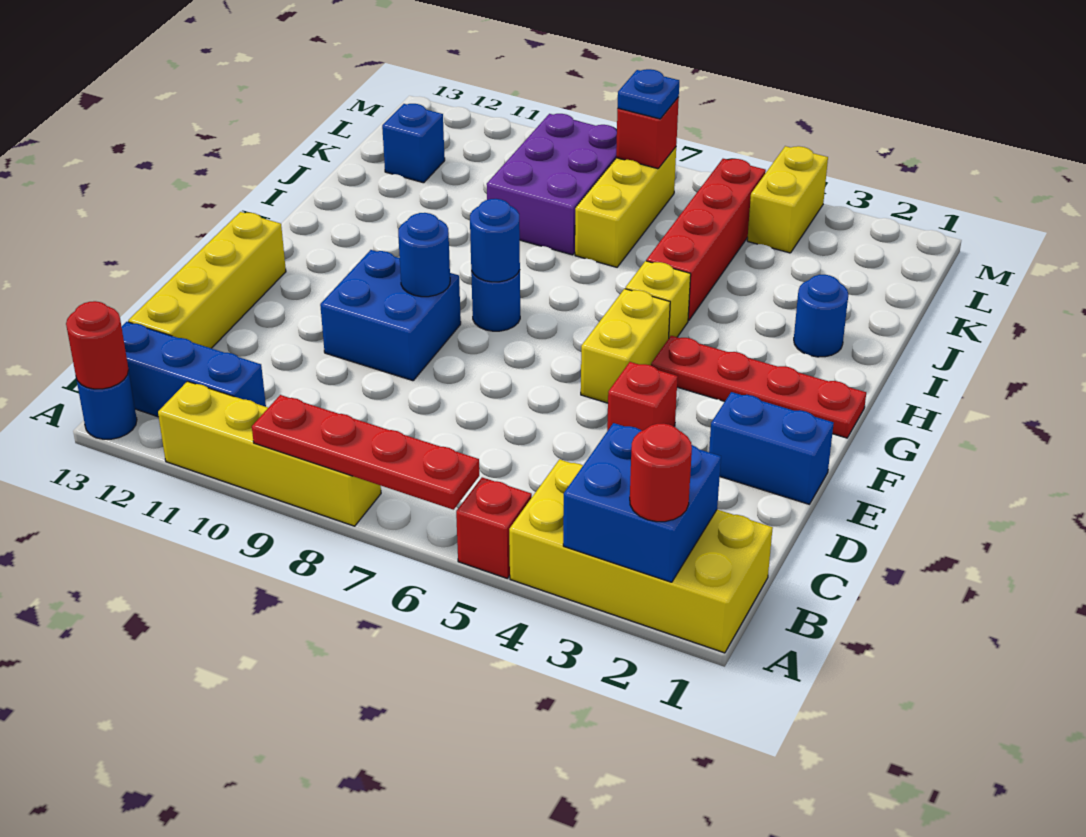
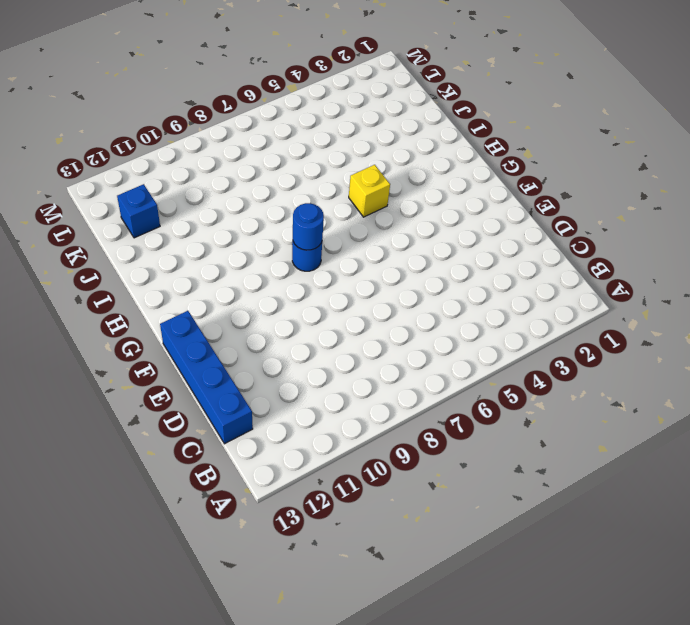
blue brick C13:F13 level 1 -> yellow brick C13:F13 level 1
none -> yellow brick A1:B4 level 1
none -> red brick A5 level 1
none -> yellow brick A8:A11 level 1

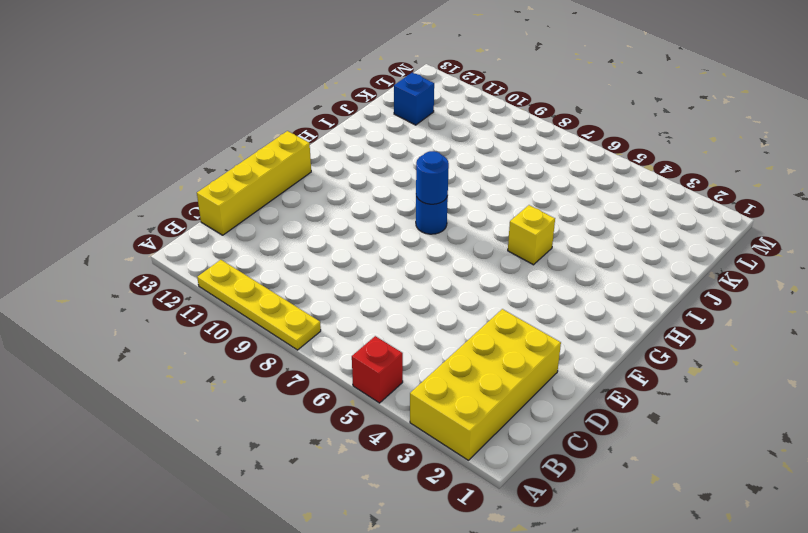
yellow brick A2:D3 level 1 -> yellow brick A1:B4 level 1
yellow plate A8:A11 level 1 -> yellow brick A8:A11 level 1
none -> blue round brick A13 level 1
none -> blue brick B11:B13 level 1
none -> blue brick E1:E2 level 1

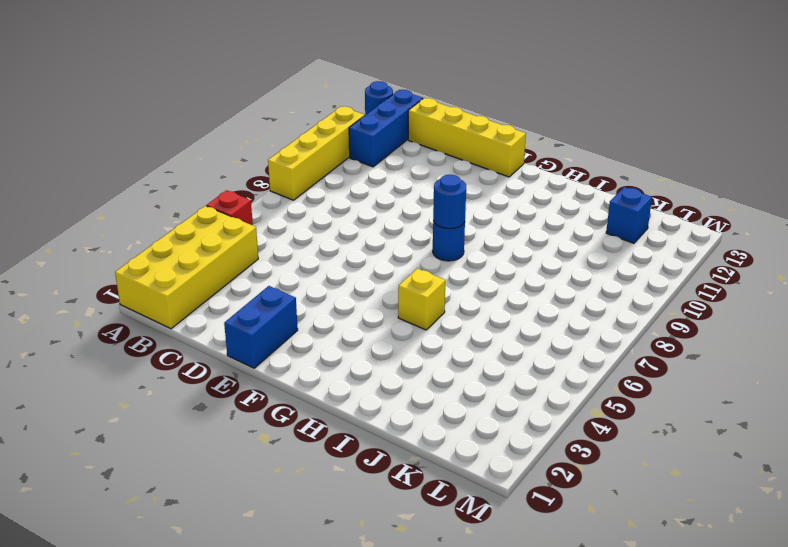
none -> red brick E4 level 1
none -> blue brick E9:F10 level 1
none -> yellow brick F5:G5 level 1

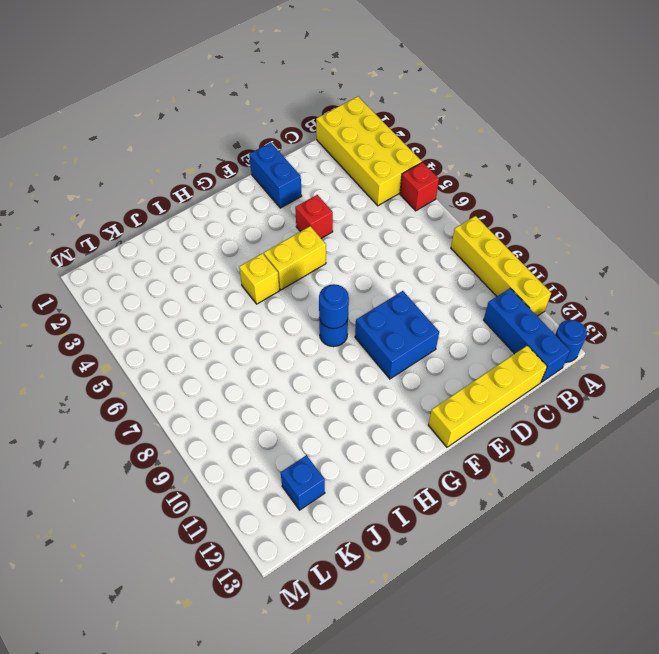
none -> red plate G1:G4 level 1
none -> blue round brick I2 level 1
none -> red brick I5:L5 level 1

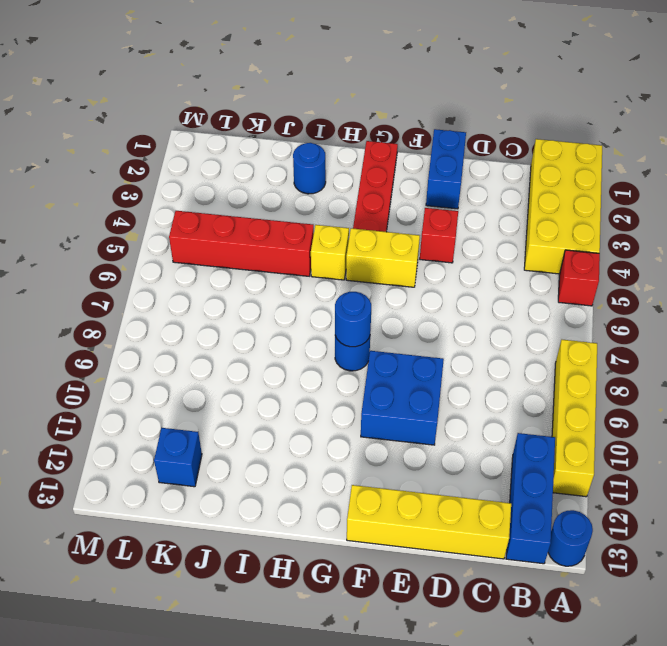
none -> yellow brick J7:L7 level 1
none -> purple brick J8:L9 level 1
none -> yellow brick L4:M4 level 1

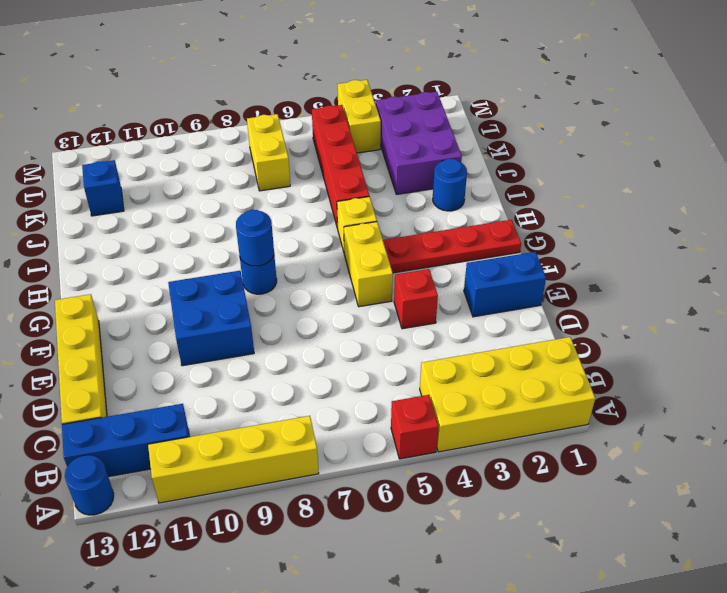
purple brick J2:L3 level 1 -> purple brick J8:L9 level 1
yellow brick K7:L7 level 1 -> yellow brick J7:L7 level 1
none -> blue brick A2:B3 level 2
none -> red plate A6:A9 level 2
none -> red round brick A13 level 2

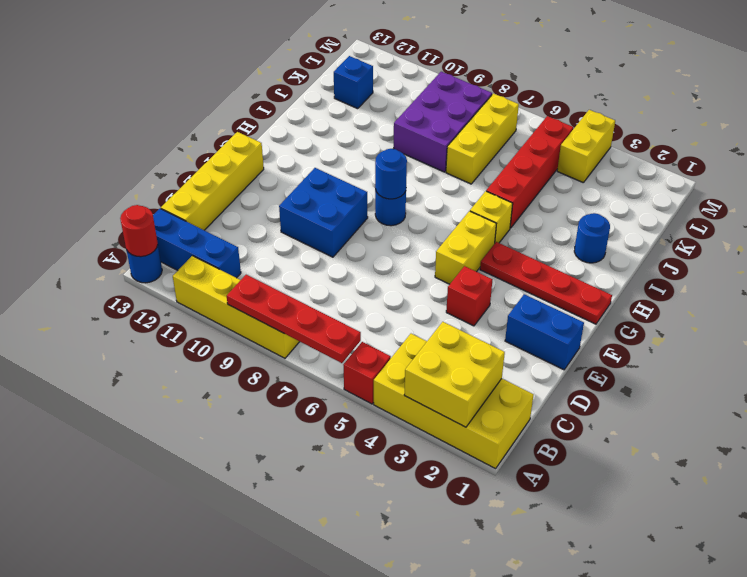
yellow brick A2:B3 level 2 -> blue brick A2:B3 level 2
none -> blue round brick F9 level 2
none -> red brick L7 level 2
none -> red round brick A2 level 3

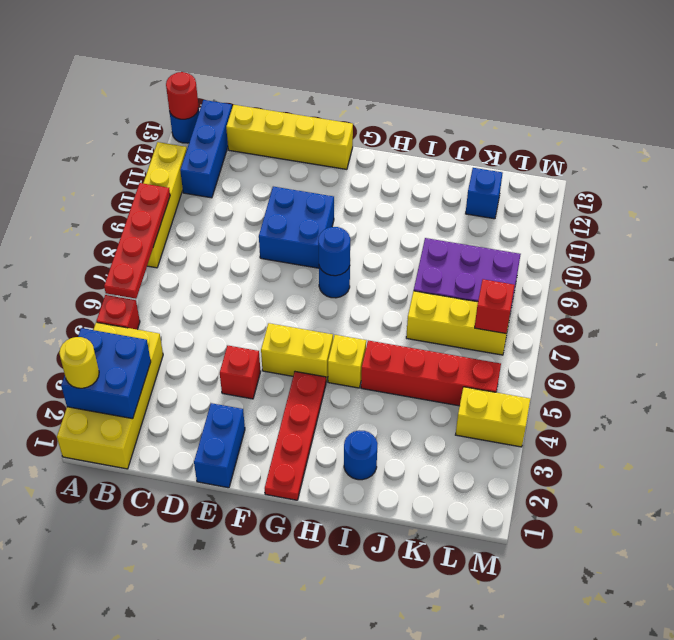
yellow round brick A2 level 3 -> red round brick A2 level 3
none -> blue round brick F9 level 2
none -> blue plate L7 level 3

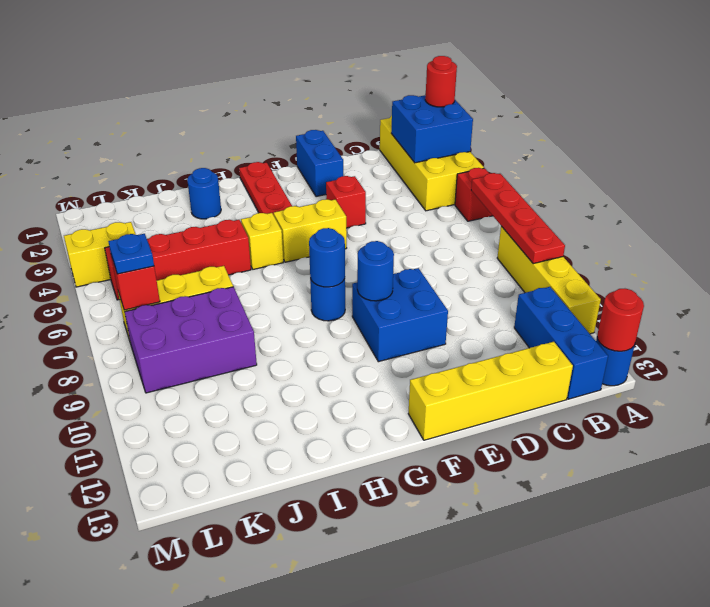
none -> blue brick K12 level 1

